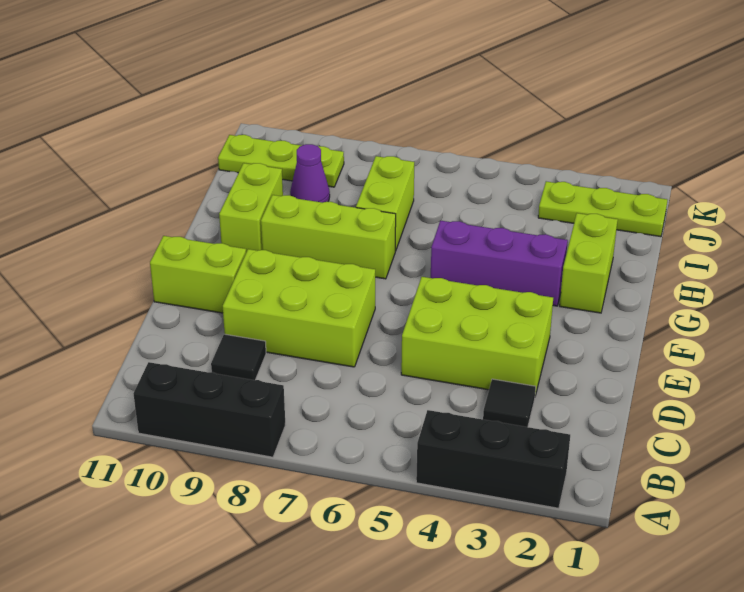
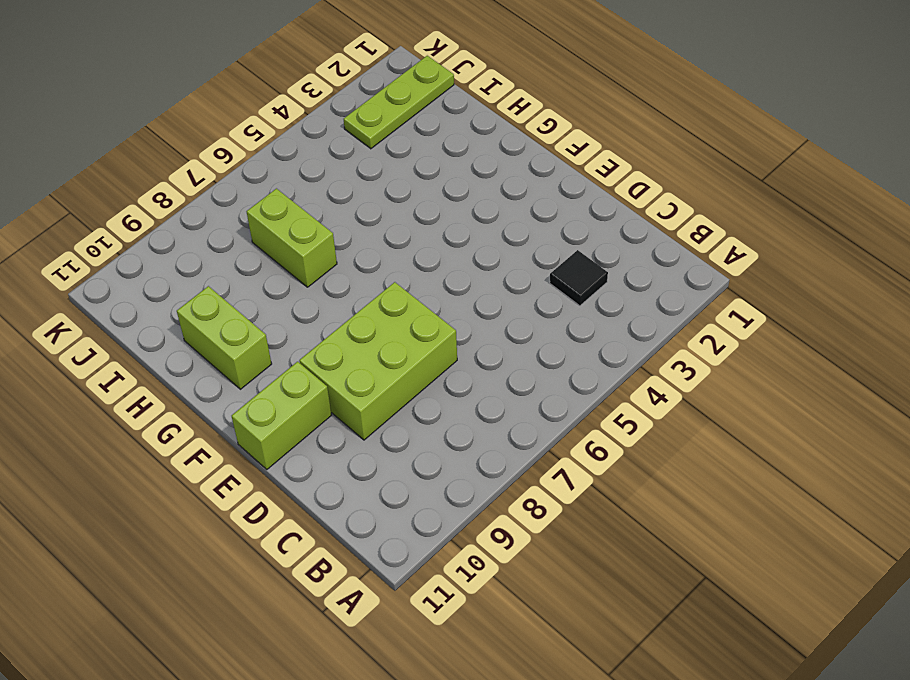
none -> black brick A2:A4 level 1
none -> black brick A8:A10 level 1
none -> black tile C9 level 1

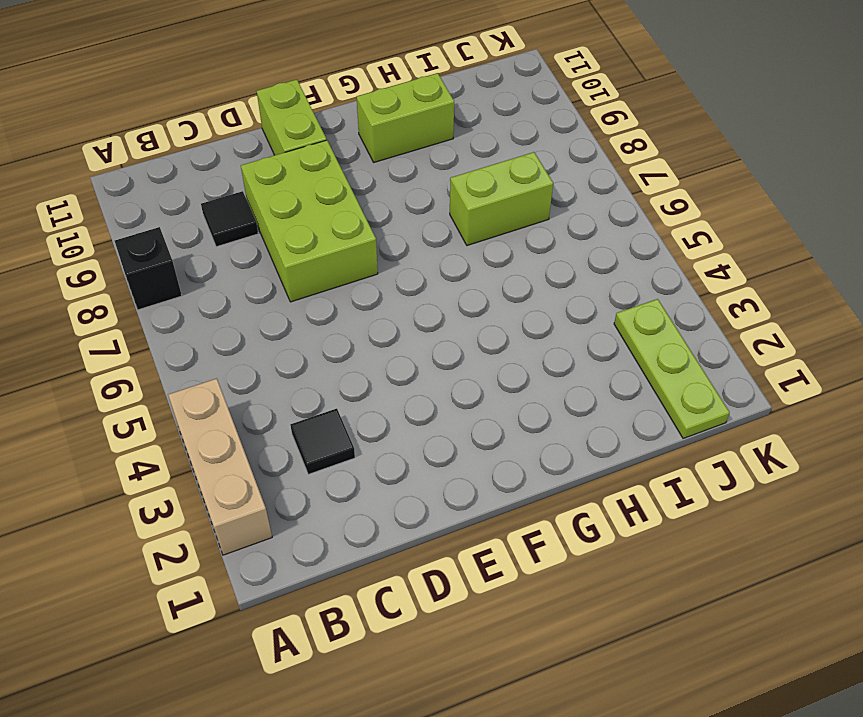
tan brick A2:A4 level 1 -> black brick A2:A4 level 1
black brick A8 level 1 -> black brick A8:A10 level 1
none -> lime brick D3:E5 level 1
none -> lime brick G2:H2 level 1
none -> purple brick G3:G5 level 1

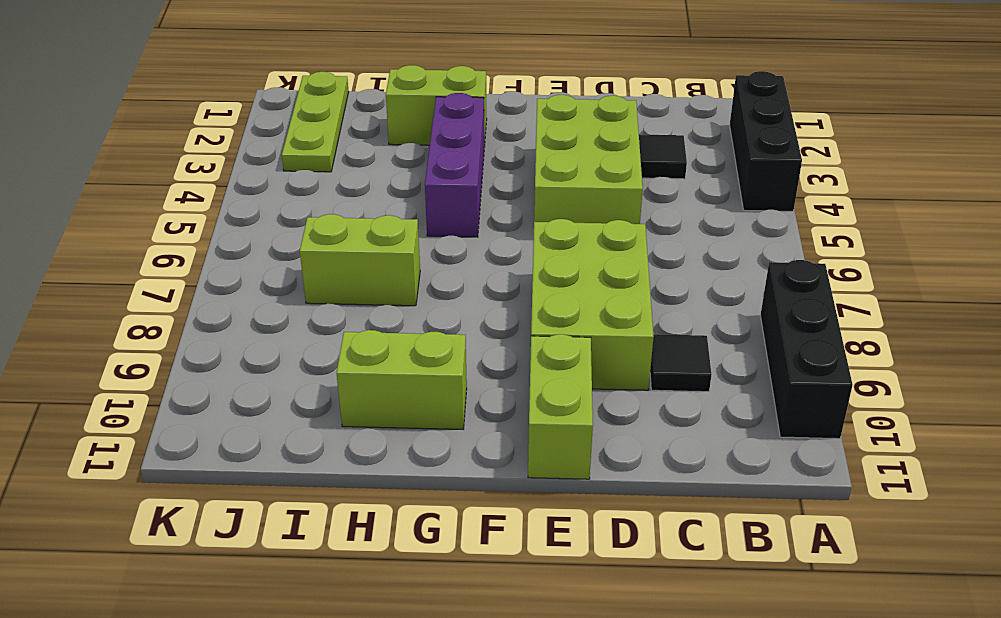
none -> lime brick G7:G9 level 1
none -> purple cone I9 level 1
none -> lime plate J9:J11 level 1

